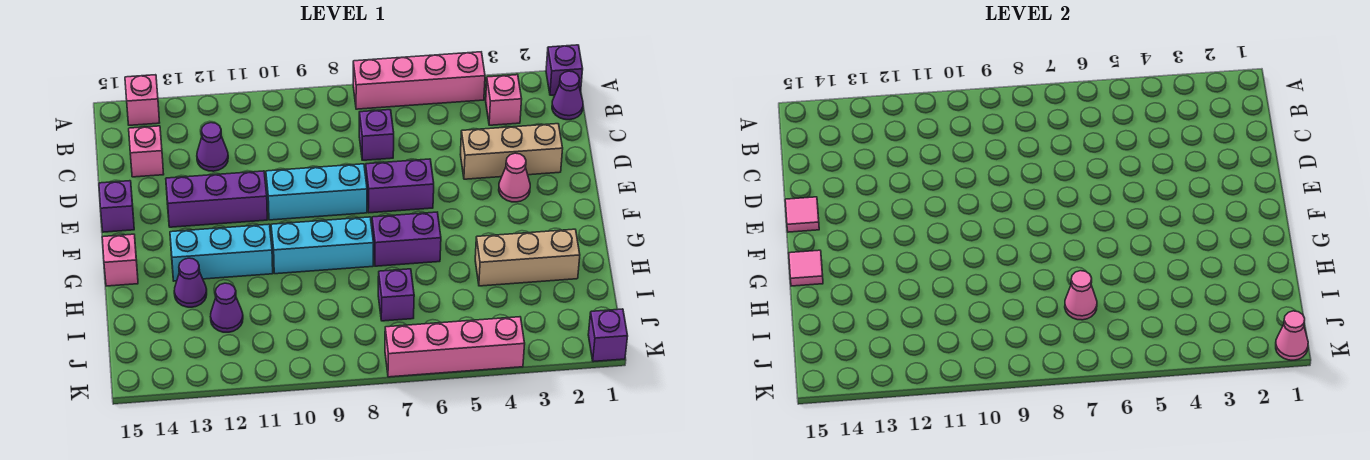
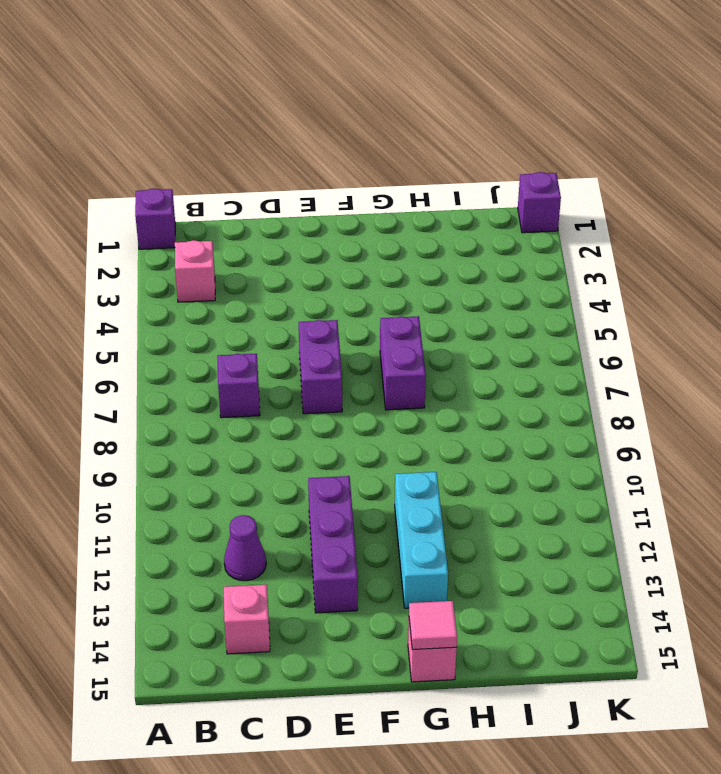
none -> pink brick A4:A7 level 1
none -> pink brick A14 level 1
none -> purple cone B1 level 1

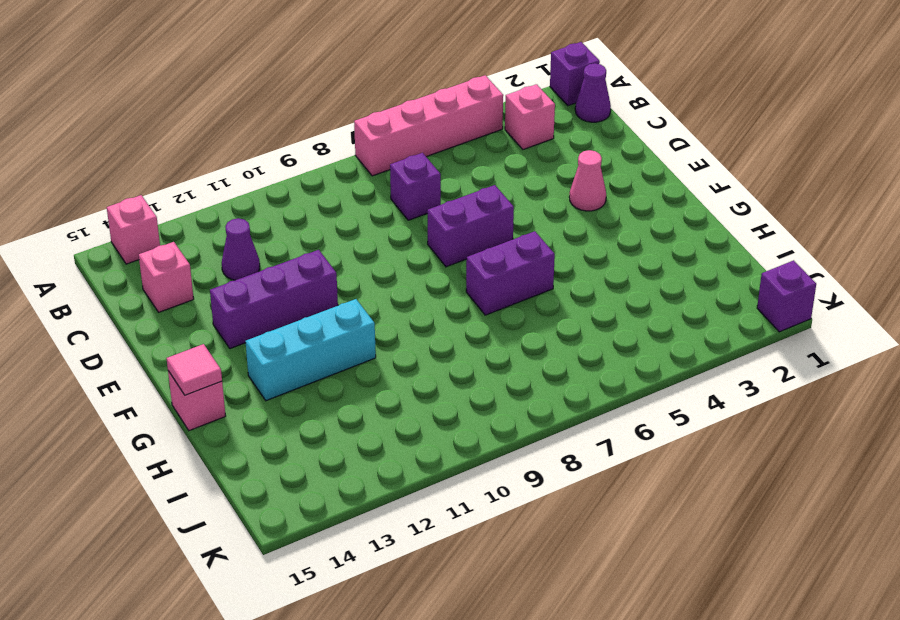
none -> tan brick D2:D4 level 1
none -> cyan brick E8:E10 level 1
none -> purple brick E15 level 1

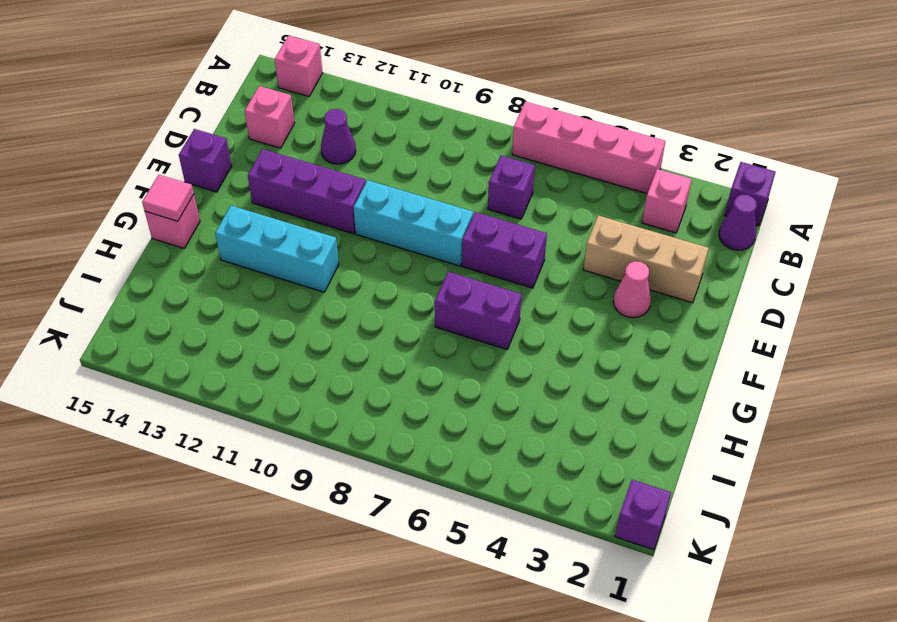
none -> cyan brick G8:G10 level 1
none -> tan brick H2:H4 level 1
none -> purple cone H13 level 1

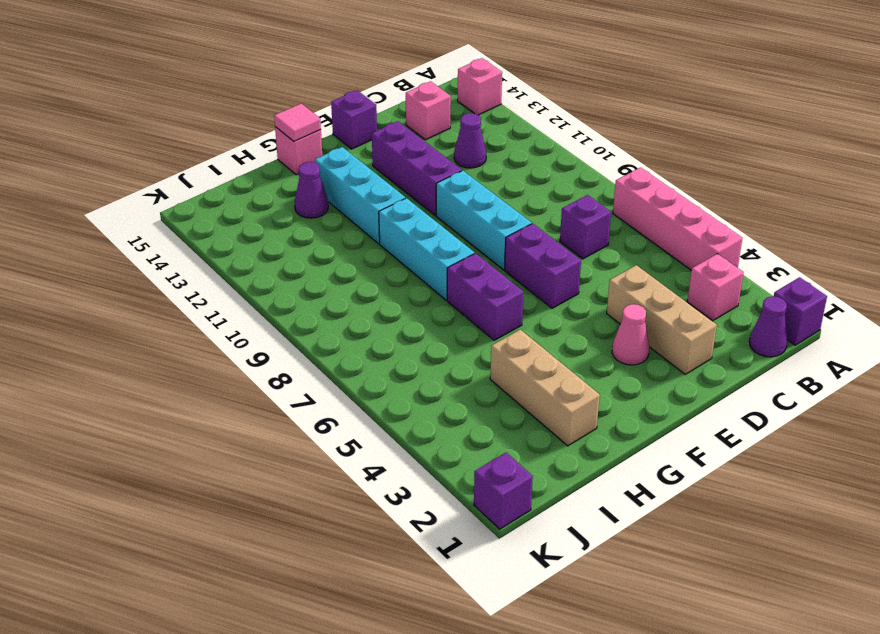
none -> purple brick I7 level 1
none -> purple cone I12 level 1
none -> pink brick K4:K7 level 1

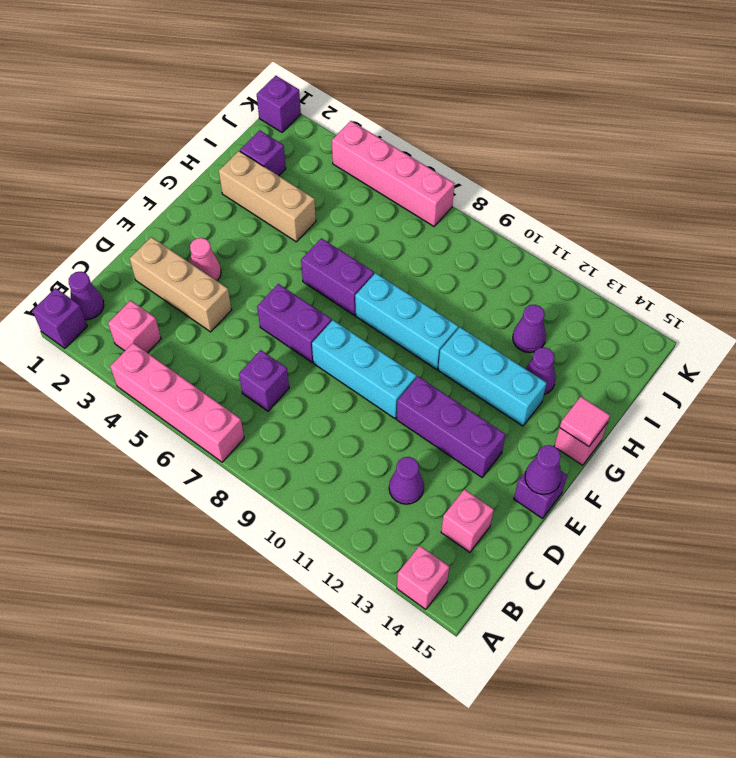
purple cone E15 level 2 -> pink tile E15 level 2
purple brick I2 level 1 -> purple brick I7 level 1
none -> pink cone I7 level 2
none -> pink cone K1 level 2

